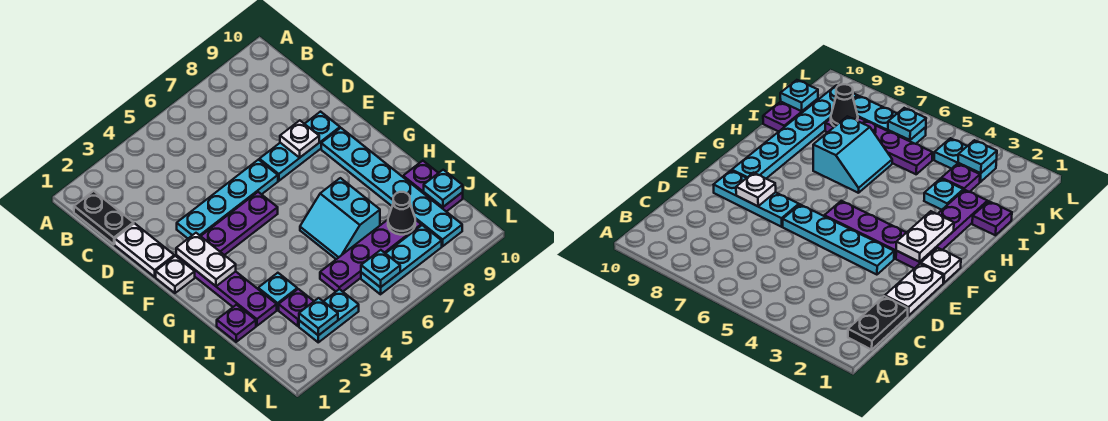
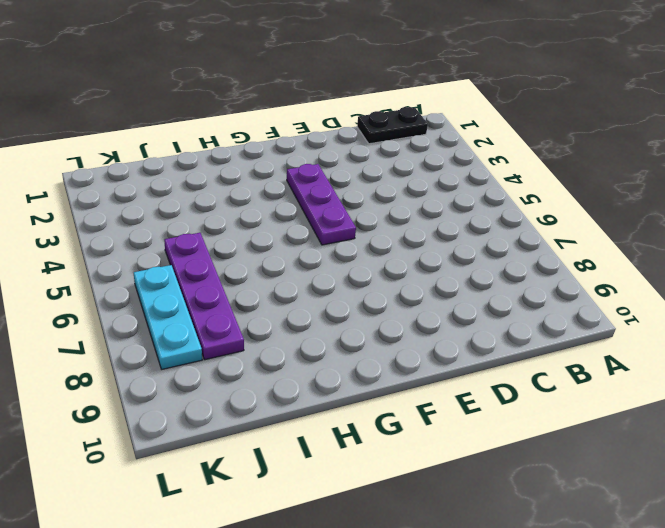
none -> white plate D1:E1 level 1
none -> cyan plate E3:E6 level 1
none -> cyan plate E7:E9 level 1

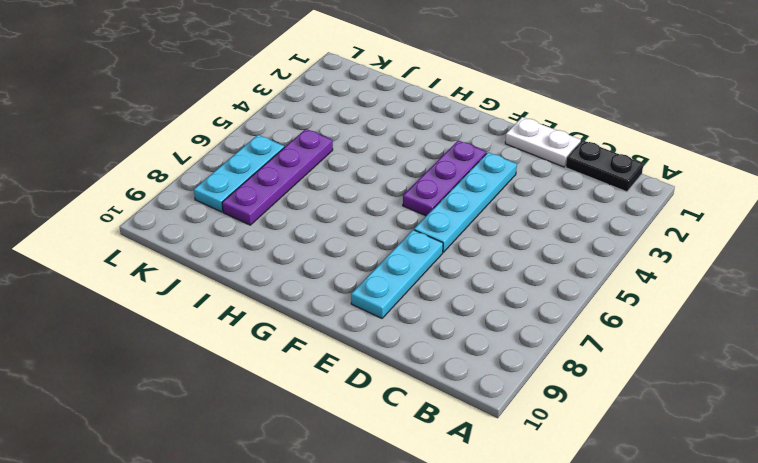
none -> white plate F1 level 1
none -> purple plate F2:I2 level 1
none -> cyan plate F9:K9 level 1

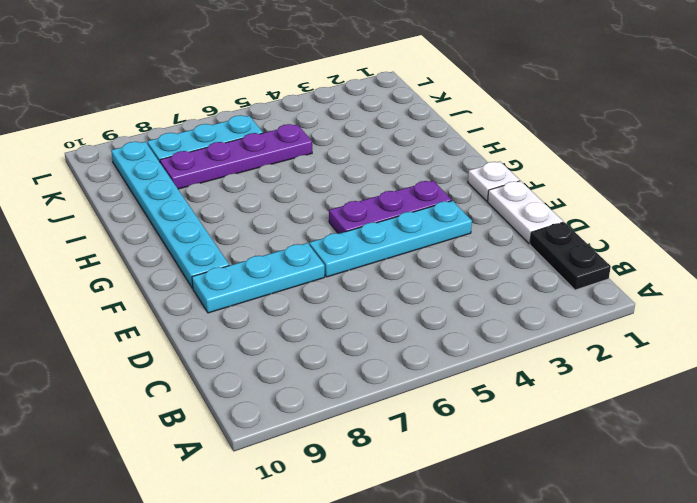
none -> purple plate F2:I2 level 1
none -> cyan slope H6:I7 level 1 top 7
none -> purple plate I1 level 1

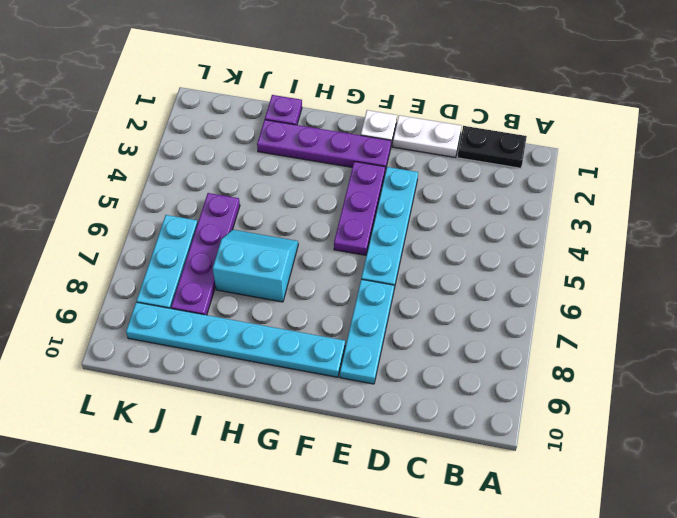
none -> cyan plate I3 level 1
none -> purple plate I10:J10 level 1
none -> purple plate J3 level 1

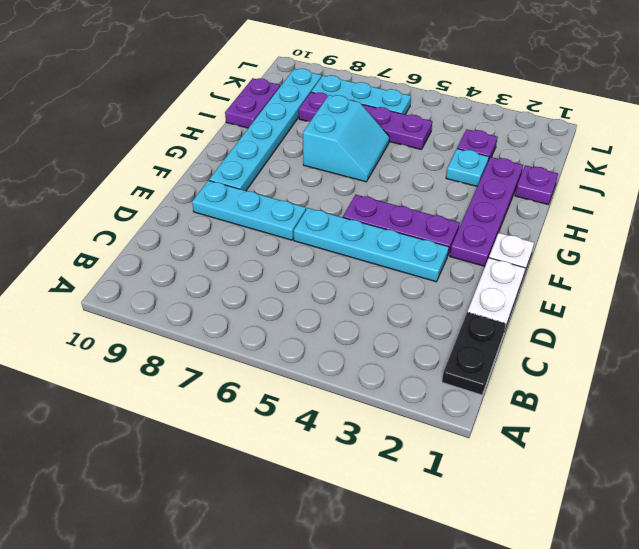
none -> cyan plate K3:K4 level 1
none -> white plate E8 level 2
none -> white plate F2:G2 level 2

